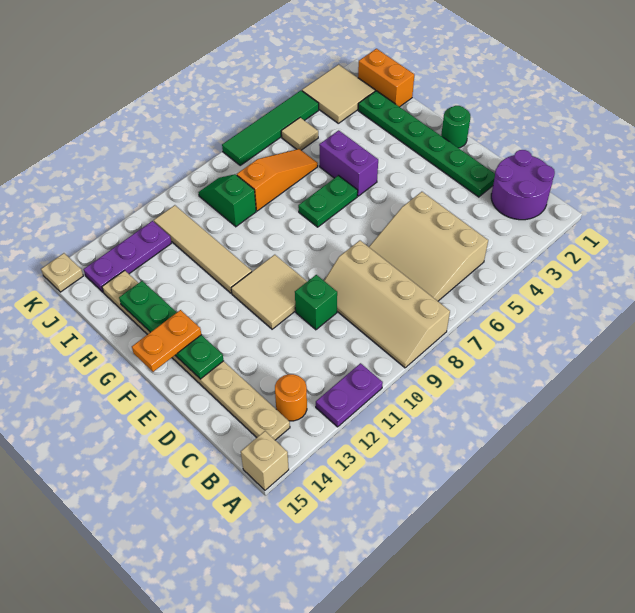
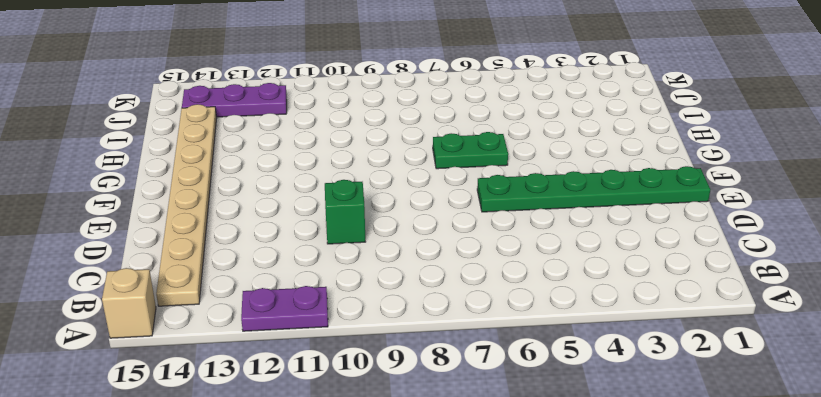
green plate E1:E6 level 1 -> green plate D2:I2 level 1
none -> tan slope A8:D9 level 1 top 8
none -> purple round brick B1:C2 level 1
none -> tan slope B5:D7 level 1 top 5

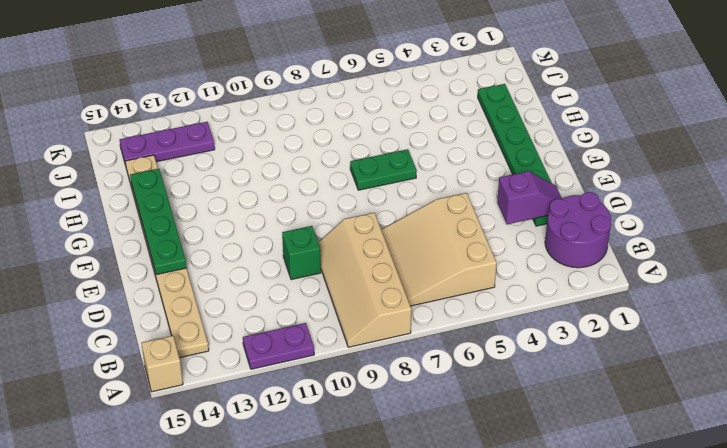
purple slope D2:D3 level 2 top 3 -> none
none -> orange round brick B13 level 1
none -> tan tile E10:F11 level 1
none -> green round brick F1 level 1

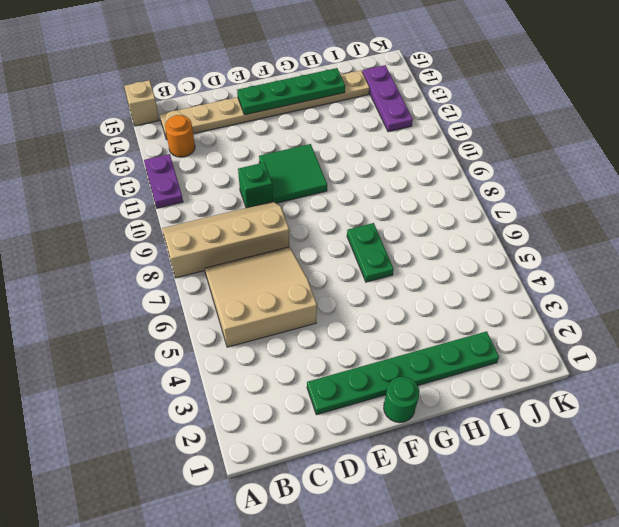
green tile E10:F11 level 1 -> tan tile E10:F11 level 1
none -> purple round brick B1:C2 level 1
none -> purple brick G5:H5 level 1
none -> tan tile G11:J11 level 1

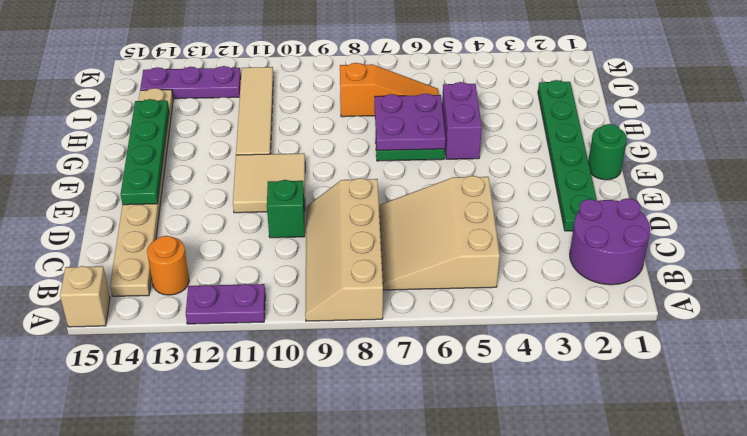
purple plate G6:H7 level 2 -> none
none -> orange brick I1:J1 level 1
none -> green slope I9:J9 level 1 top I
none -> tan tile J2:K3 level 1

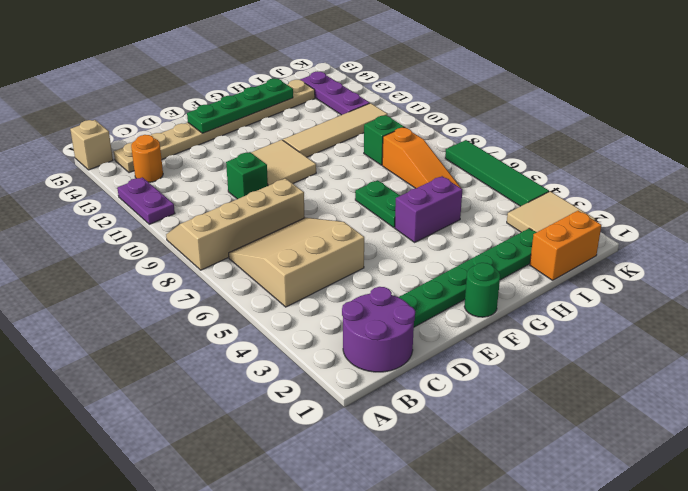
none -> tan tile J5 level 1
none -> tan plate K15 level 1
none -> orange plate F14:F15 level 3

